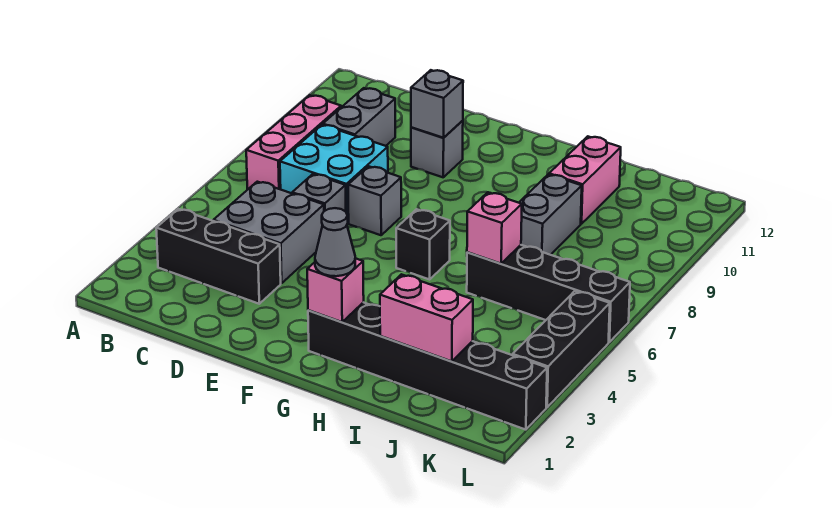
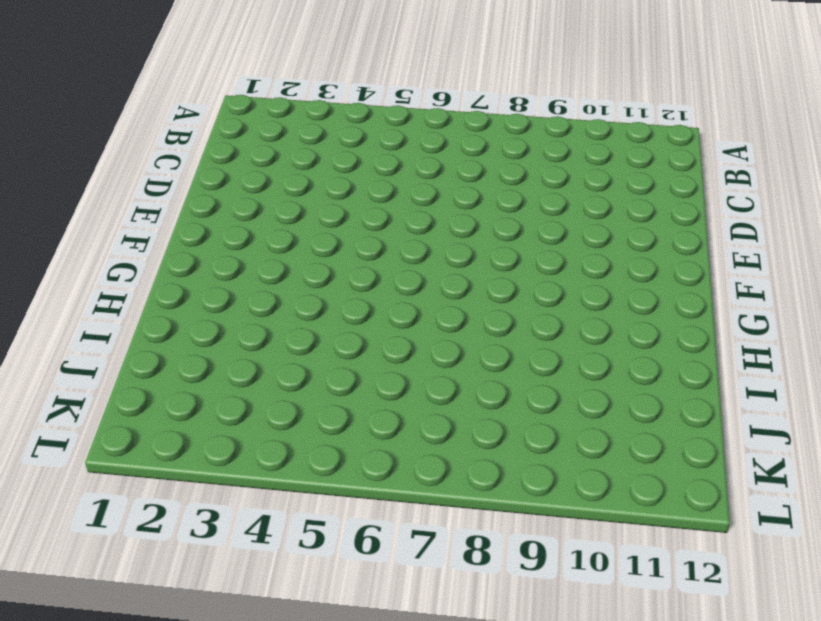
none -> black brick B3:D3 level 1
none -> pink brick B7:B9 level 1
none -> grey brick C4:D5 level 1

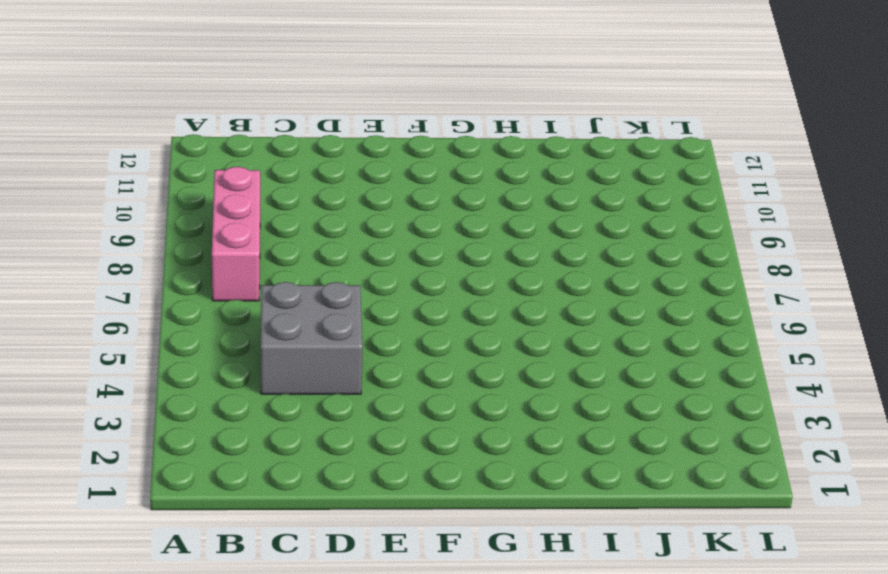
none -> black brick B3:D3 level 1
none -> cyan brick C7:D8 level 1
none -> grey brick C9:C10 level 1

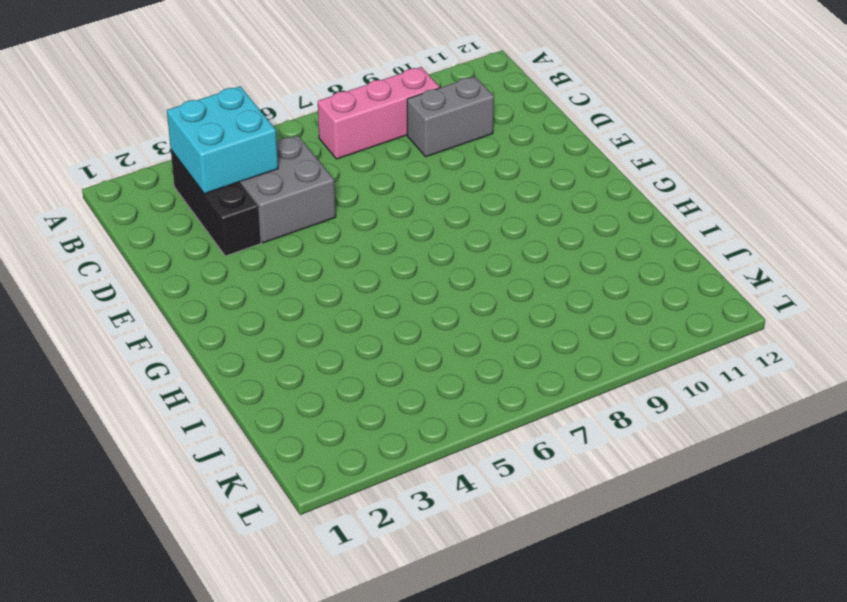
cyan brick B3:C4 level 2 -> cyan brick C7:D8 level 1
none -> grey brick D6 level 1
none -> grey brick E7 level 1
none -> grey brick E10 level 1

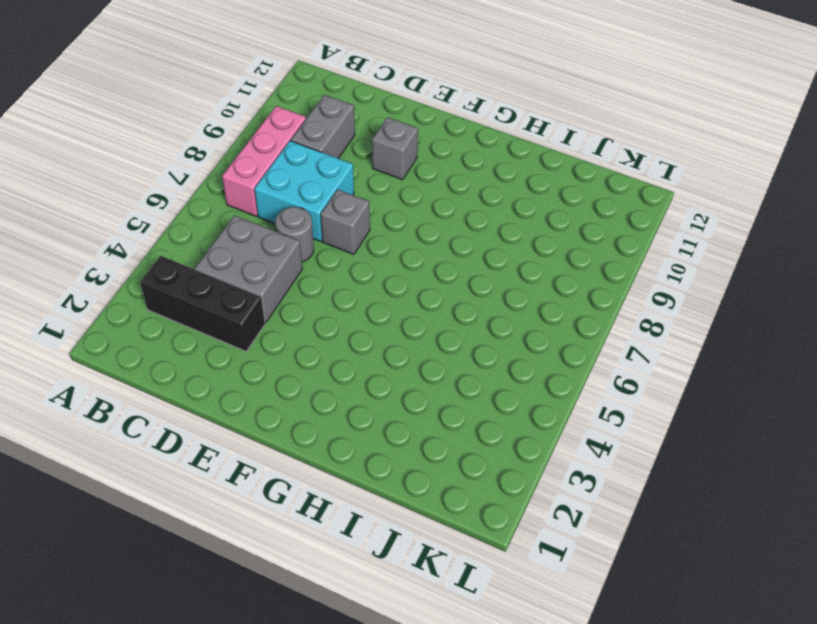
grey round brick D6 level 1 -> grey brick D6 level 1
none -> black brick G2:L2 level 1
none -> black brick G6 level 1
none -> black brick I6:L6 level 1

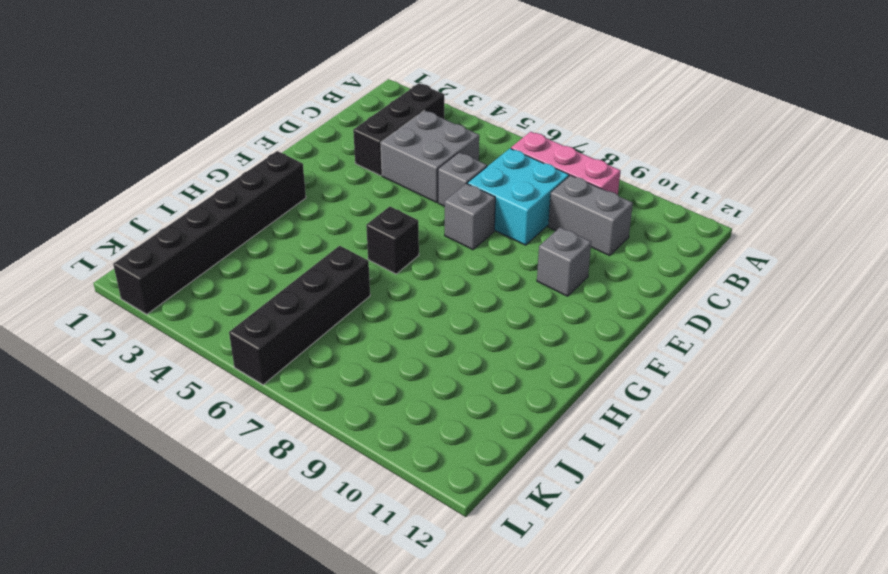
none -> grey brick I8:I9 level 1
none -> pink brick I10:I11 level 1
none -> black brick L3:L5 level 1

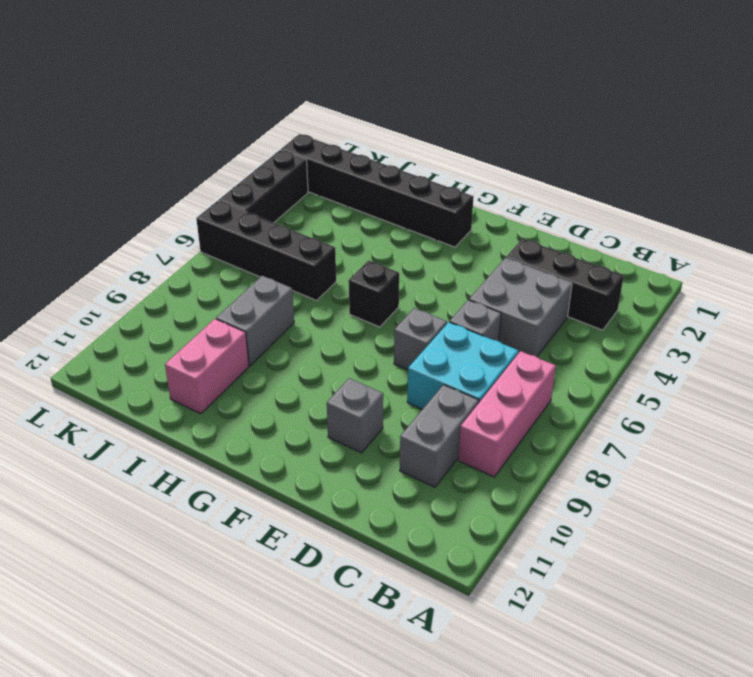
none -> grey brick E10 level 2
none -> pink brick G2 level 2
none -> pink brick I2:J2 level 2

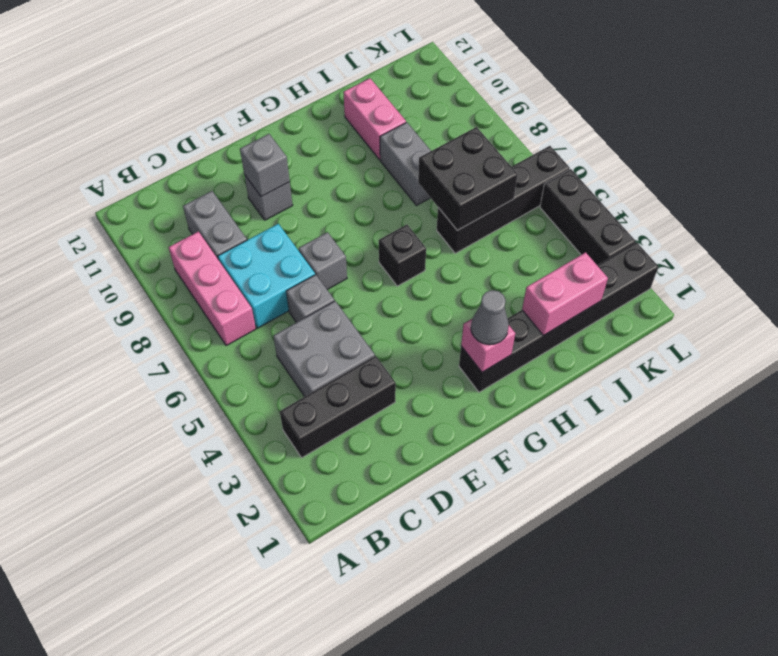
black brick I6:J7 level 2 -> pink brick I6 level 2

